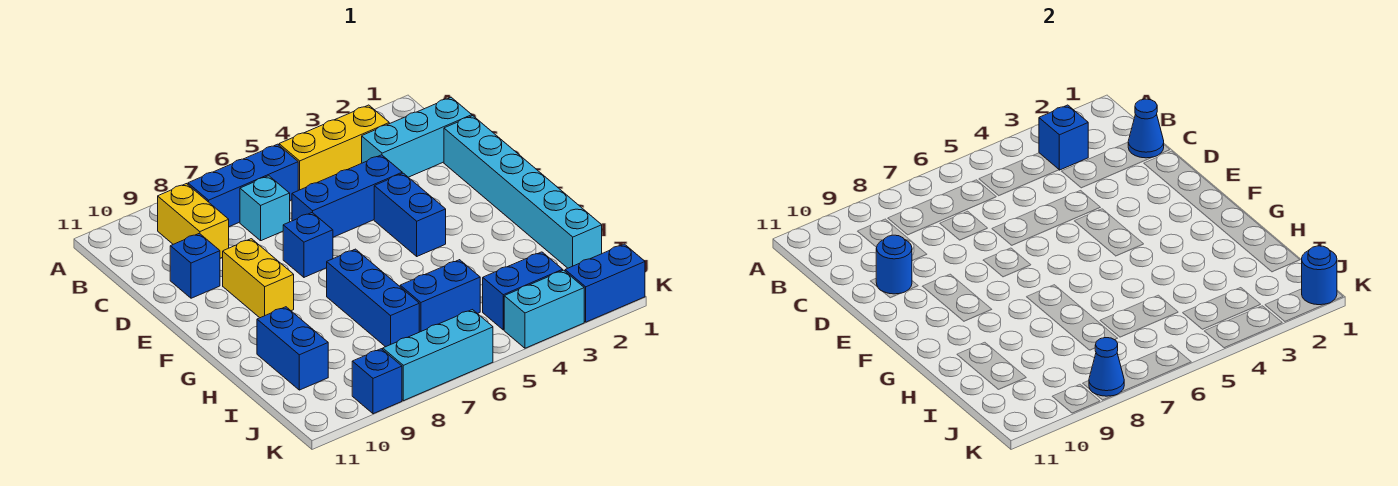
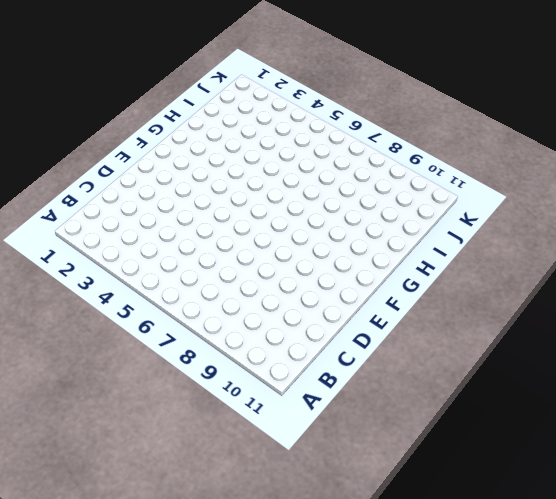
none -> yellow brick B3:B5 level 1
none -> blue brick B6:B8 level 1
none -> yellow brick B9:C9 level 1

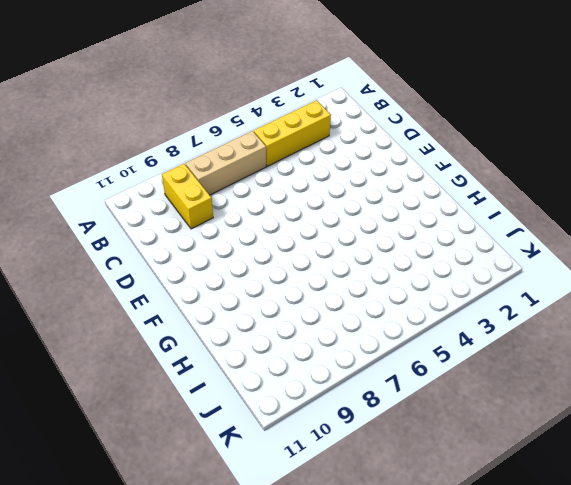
tan brick B6:B8 level 1 -> blue brick B6:B8 level 1
none -> cyan brick C1:C3 level 1
none -> cyan brick C7 level 1
none -> cyan brick D1:I1 level 1

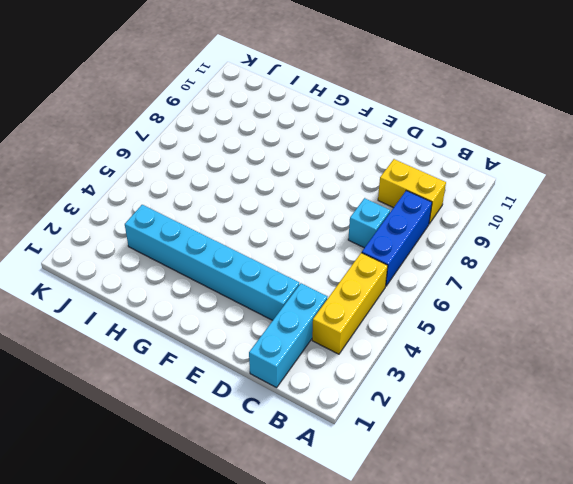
cyan brick D3:I3 level 1 -> cyan brick D1:I1 level 1
none -> blue brick D4:D6 level 1
none -> blue brick D10 level 1
none -> blue brick E4:F4 level 1

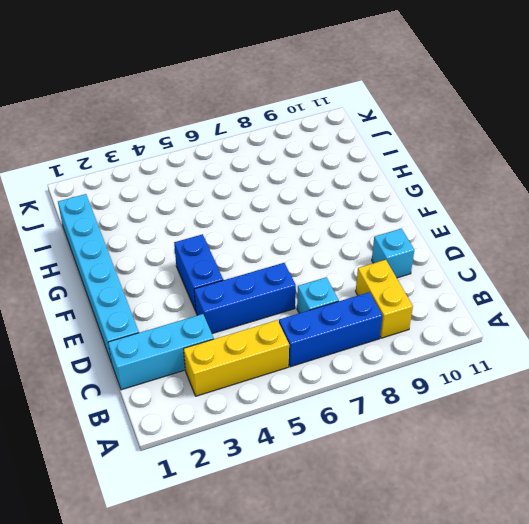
cyan brick D10 level 1 -> blue brick D10 level 1
none -> blue brick E7 level 1
none -> yellow brick E9:F9 level 1
none -> blue brick G7:I7 level 1

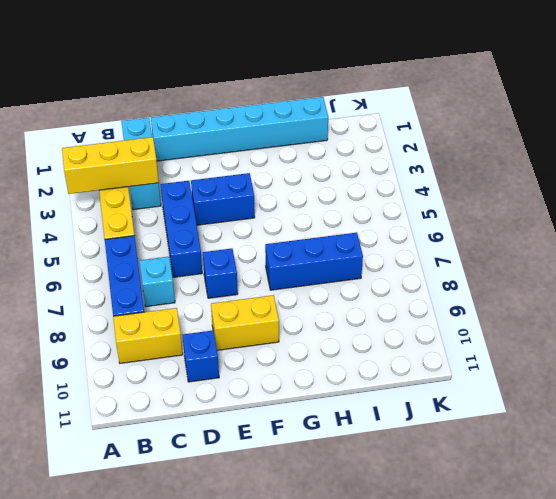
yellow brick A3:C3 level 2 -> blue brick B3 level 2
none -> blue brick H10:I10 level 1
none -> blue brick I5:I6 level 1
none -> blue brick J3:J4 level 1

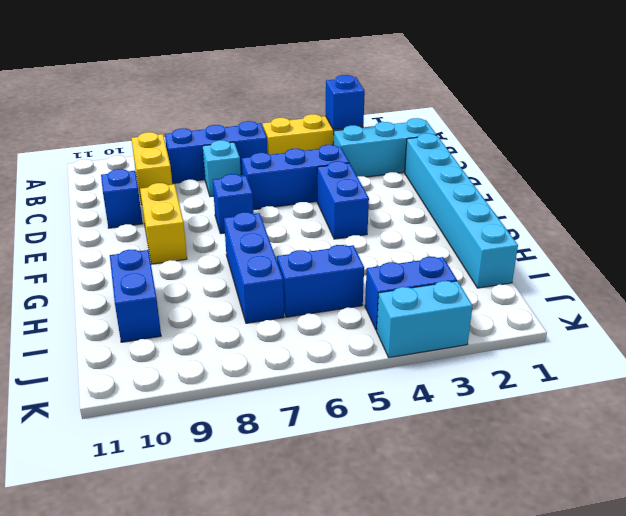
none -> blue brick K1:K2 level 1
none -> cyan brick K6:K8 level 1
none -> blue brick K9 level 1

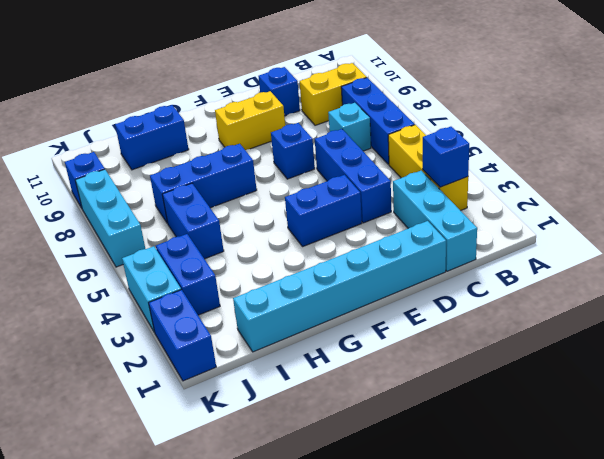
none -> blue cone C1 level 2
none -> blue round brick D10 level 2
none -> blue round brick K1 level 2

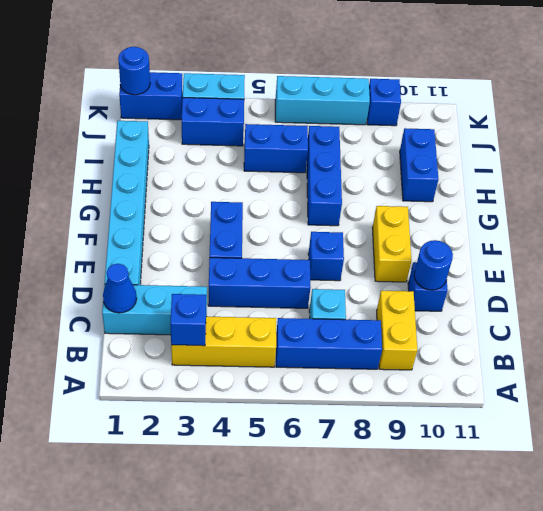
none -> blue cone K8 level 2

